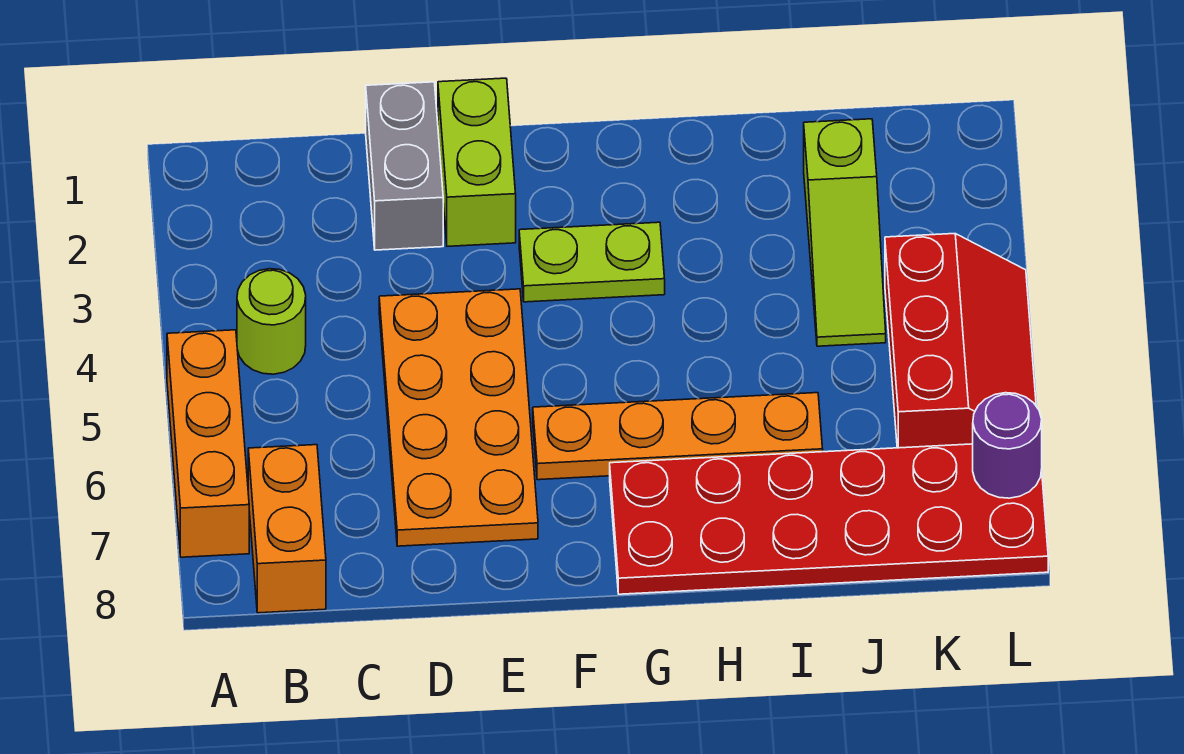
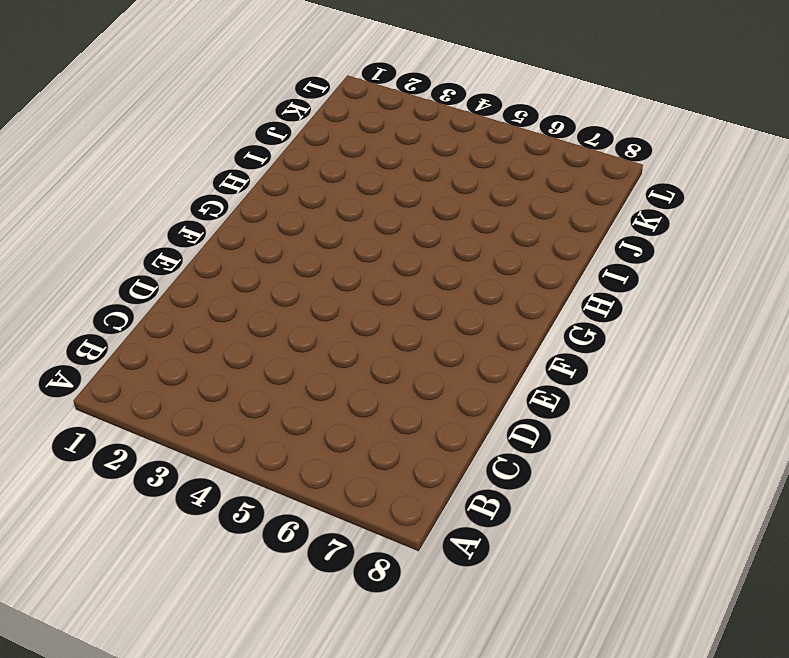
none -> orange brick A5:A7 level 1
none -> lime round brick B4 level 1
none -> orange brick B7:B8 level 1

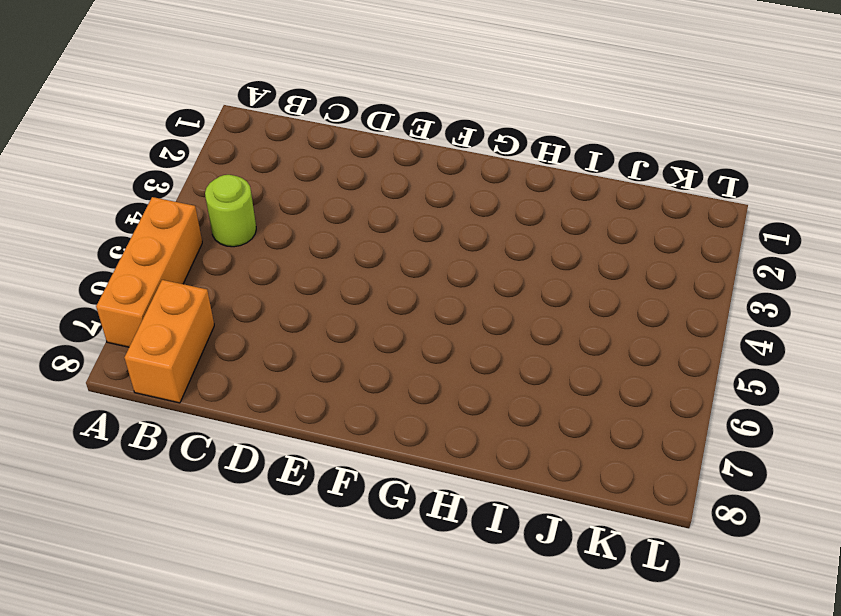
none -> grey brick D1:D2 level 1
none -> orange plate D4:E7 level 1
none -> lime brick E1:E2 level 1

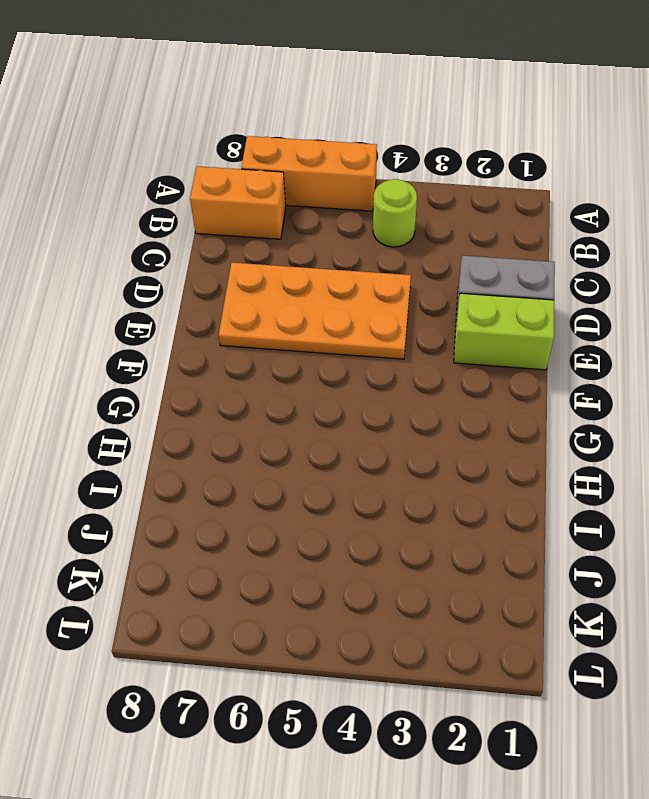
none -> lime plate F3:G3 level 1
none -> orange plate F6:I6 level 1
none -> red plate G7:L8 level 1

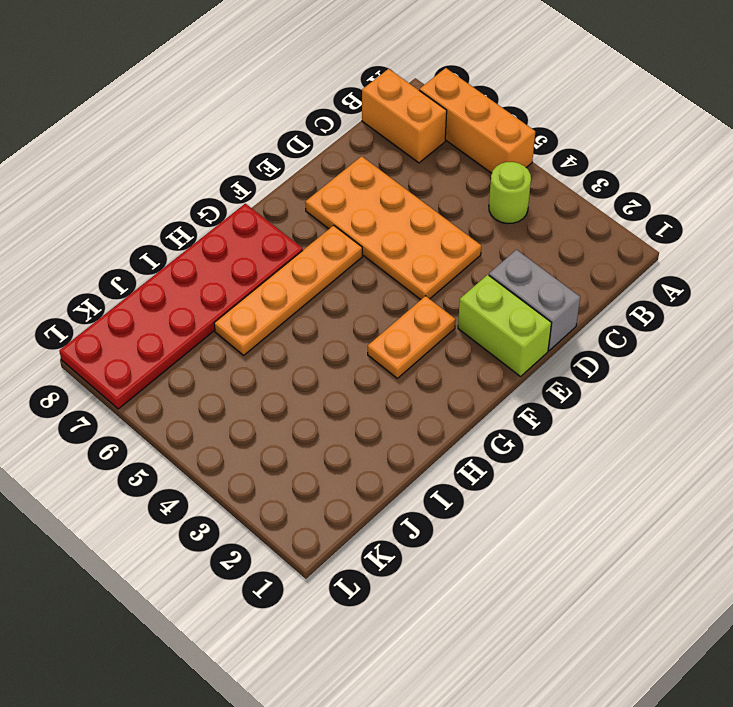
orange plate F3:G3 level 1 -> lime plate F3:G3 level 1
none -> lime slope J2:J4 level 1 top 2
none -> red slope K4:L6 level 1 top K
none -> purple round brick L7 level 2

